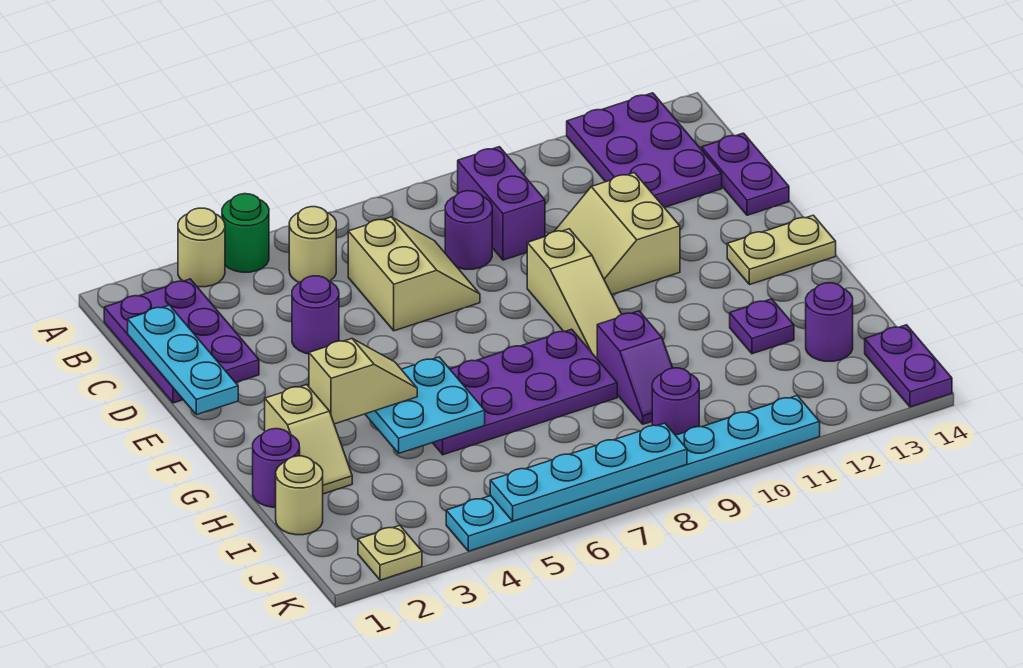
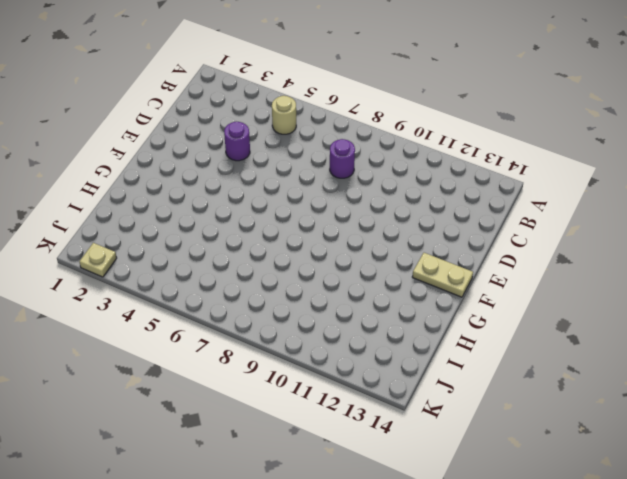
none -> tan round brick A3 level 1
none -> green round brick A4 level 1
none -> purple plate A12:C13 level 1

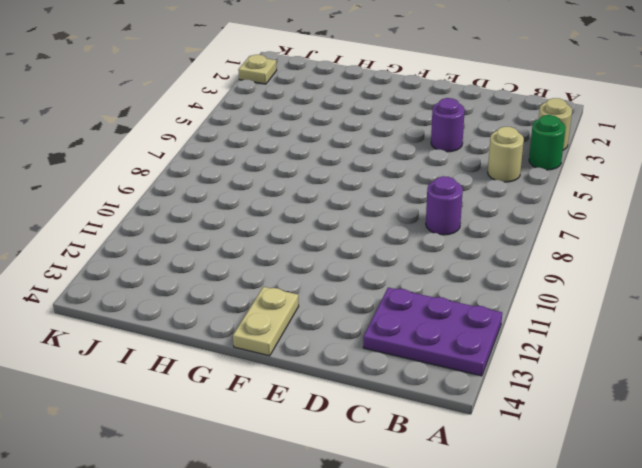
none -> purple plate B1:D2 level 1
none -> purple brick B9:C9 level 1
none -> tan slope C6:D7 level 1 top 6

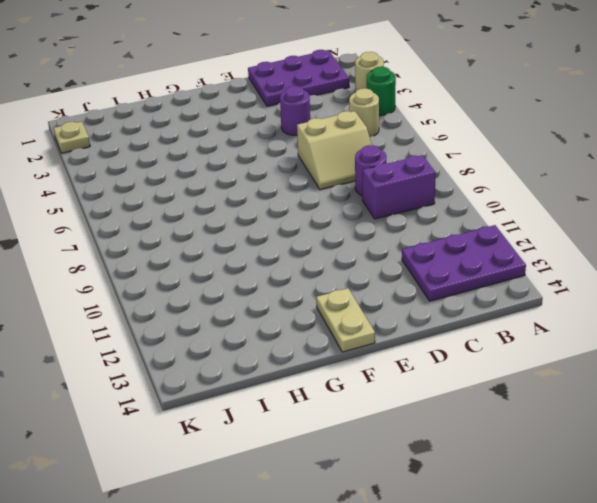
none -> purple plate C14:D14 level 1
none -> tan slope D10:E11 level 1 top 11
none -> tan slope E9:G9 level 1 top E

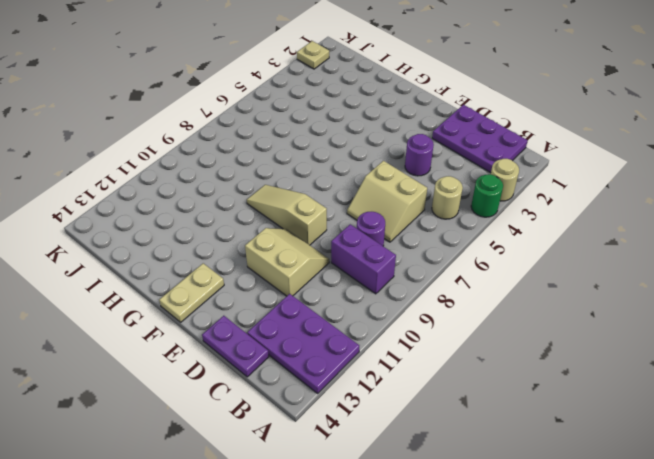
none -> tan slope G2:H2 level 1 top G
none -> purple plate G5:H8 level 1
none -> purple round brick H1 level 1

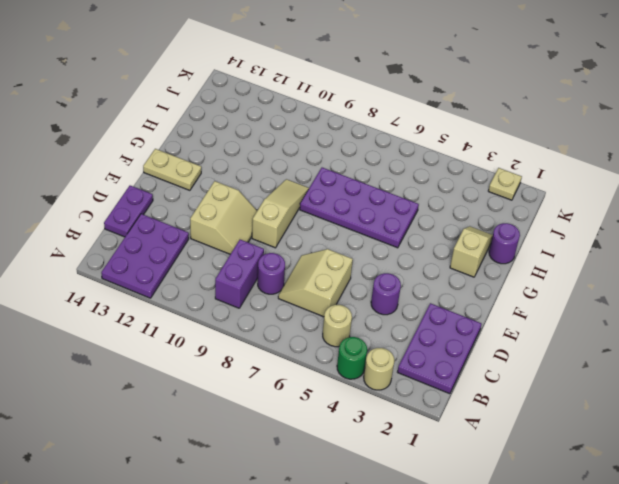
none -> purple slope H9:I9 level 1 top H
none -> purple plate H12 level 1
none -> tan round brick I1 level 1

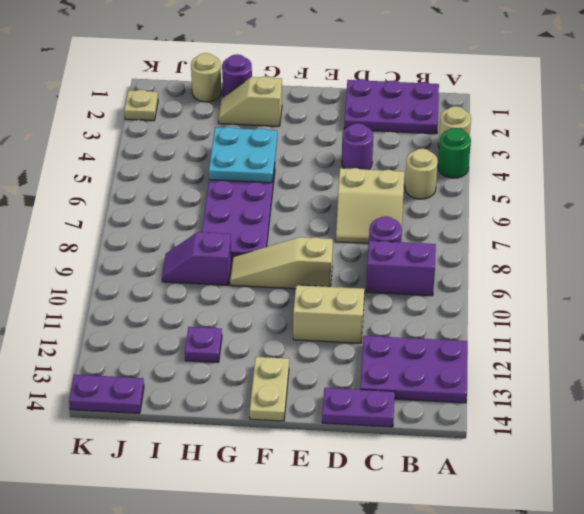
none -> purple round brick I13 level 1
none -> purple round brick J9 level 1
none -> cyan plate K4:K11 level 1

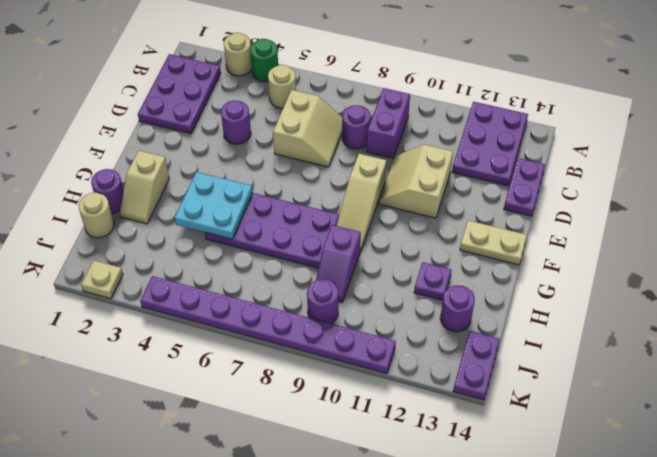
purple plate K4:K11 level 1 -> cyan plate K4:K11 level 1
none -> cyan plate C1:E1 level 2
none -> cyan plate K5:K8 level 2
none -> tan slope G3:G4 level 3 top 3

